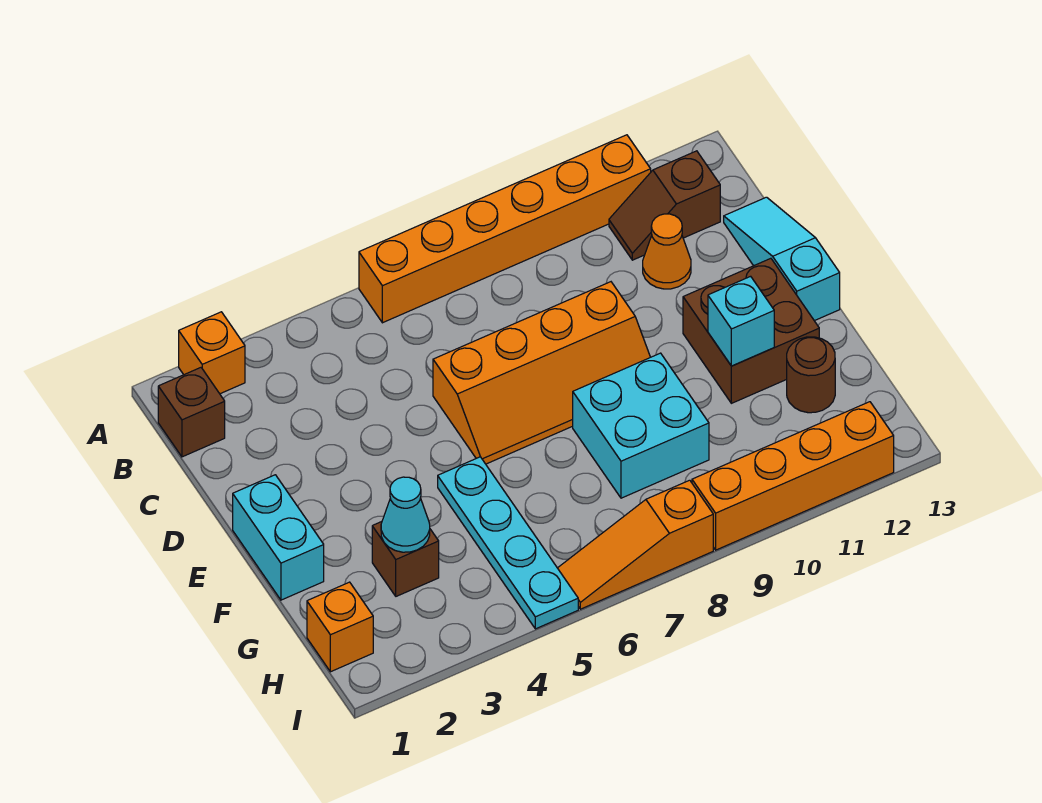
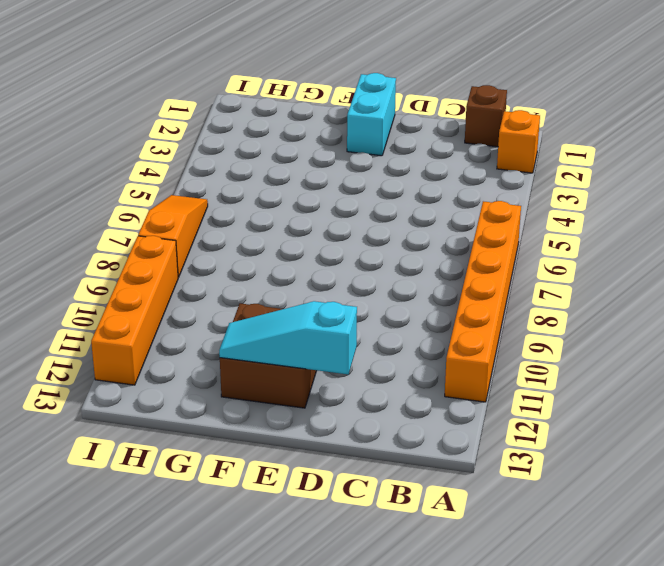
cyan slope D12:F12 level 2 top D -> cyan slope C13:E13 level 1 top E
cyan brick E1:E2 level 1 -> cyan brick E1:F1 level 1
none -> brown slope B11:B12 level 1 top 12
none -> orange cone C11 level 1
none -> orange slope D6:E9 level 1 top D

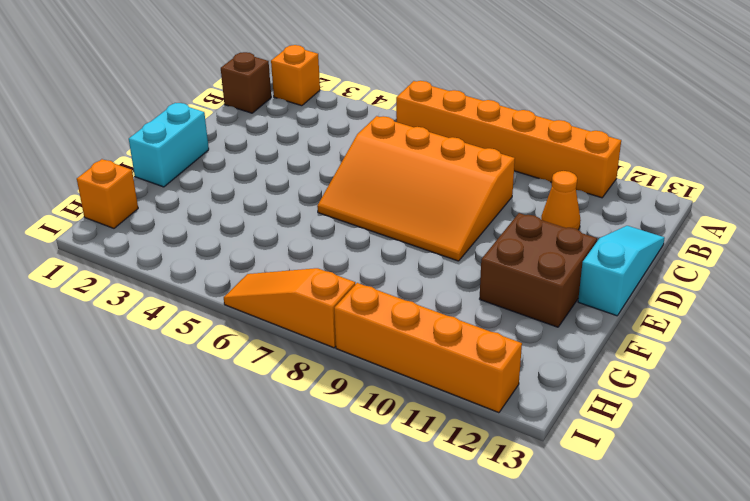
orange slope C6:E9 level 1 top C -> orange slope D6:E9 level 1 top D
none -> brown slope B11:B12 level 1 top 12
none -> cyan plate F5:I5 level 1
none -> cyan brick F8:G9 level 1

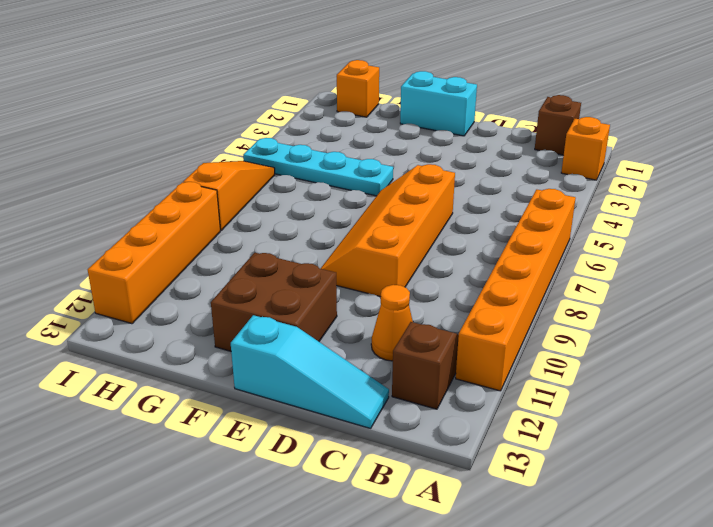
none -> cyan brick F8:G9 level 1
none -> brown brick G3 level 1
none -> brown round brick G12 level 1

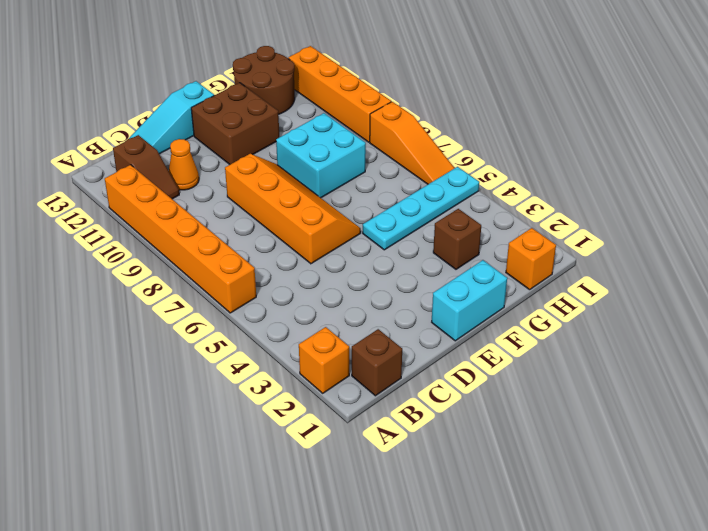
brown round brick G12:H13 level 1 -> brown round brick G12 level 1
none -> cyan brick F11 level 2
none -> cyan cone G3 level 2

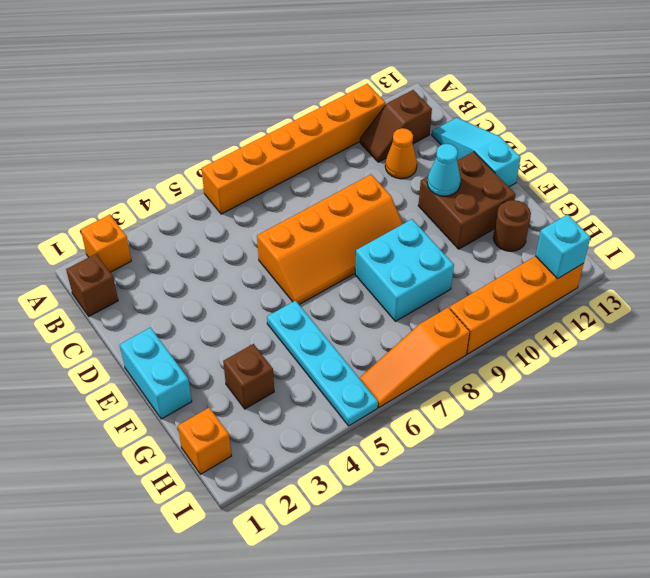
cyan cone E11 level 2 -> cyan cone G3 level 2
cyan brick I12 level 2 -> cyan brick F11 level 2

